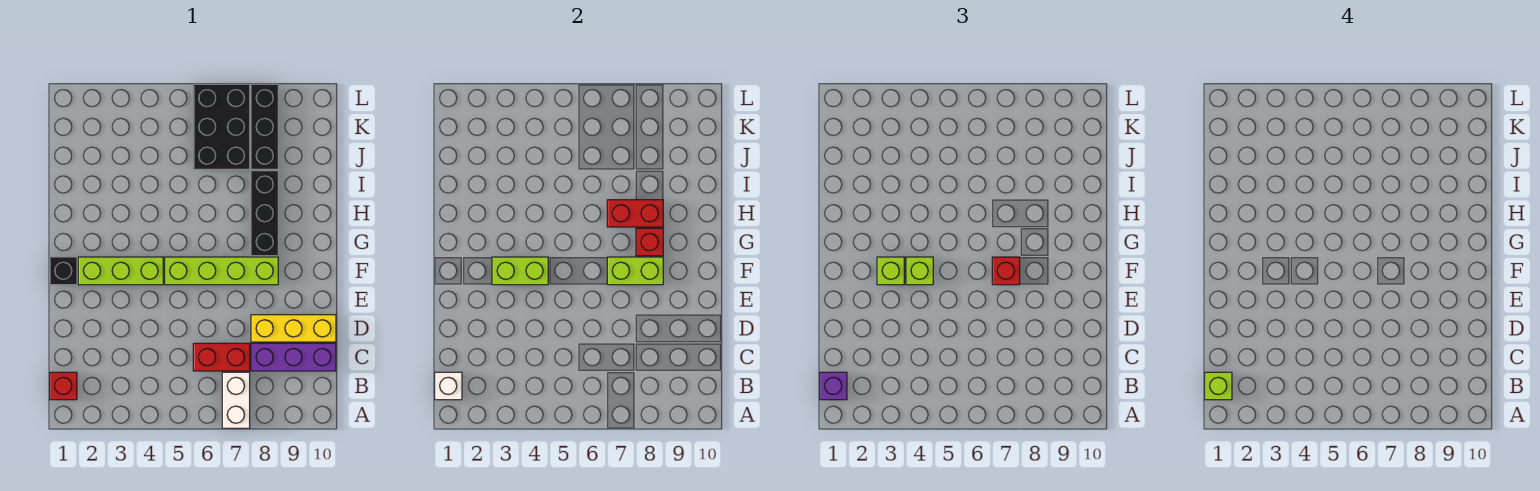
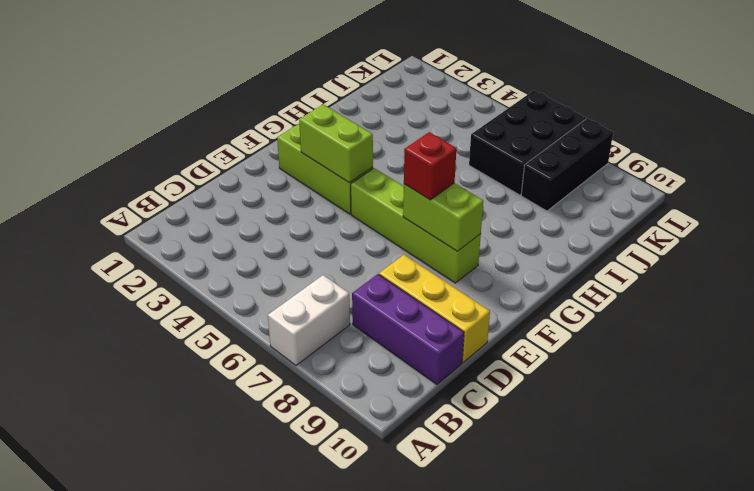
none -> red brick B1 level 1
none -> red brick C6:C7 level 1
none -> black brick F1 level 1

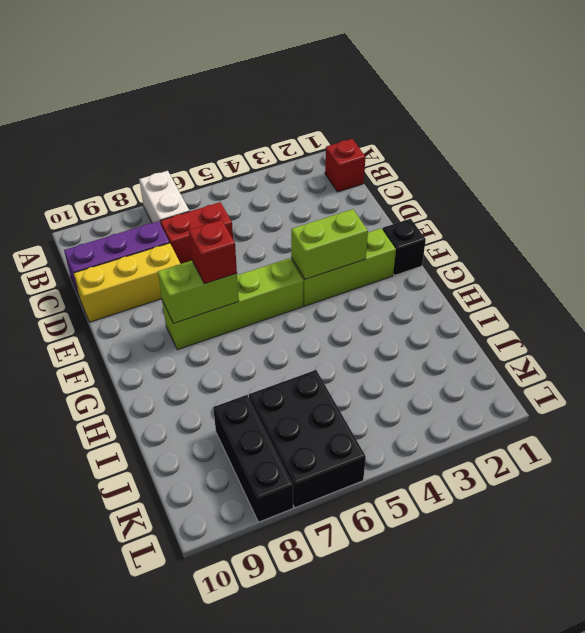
none -> black brick G8:I8 level 1
none -> white brick B1 level 2
none -> red brick G8 level 2

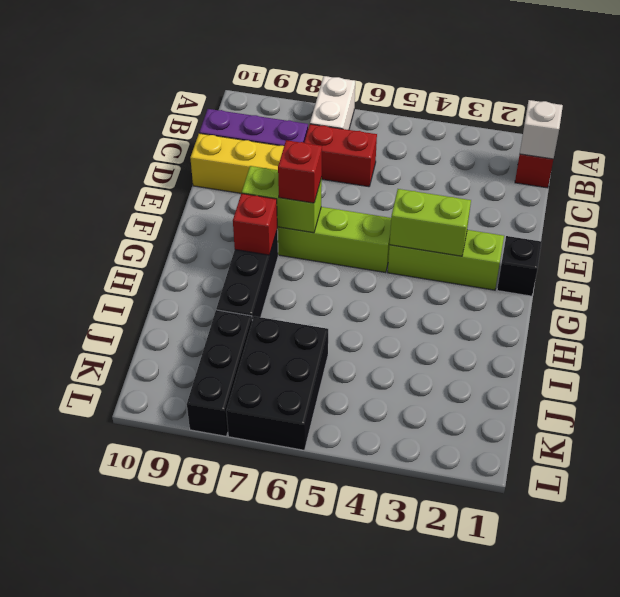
none -> red brick H7:H8 level 2
none -> purple brick B1 level 3
none -> lime brick F3 level 3

